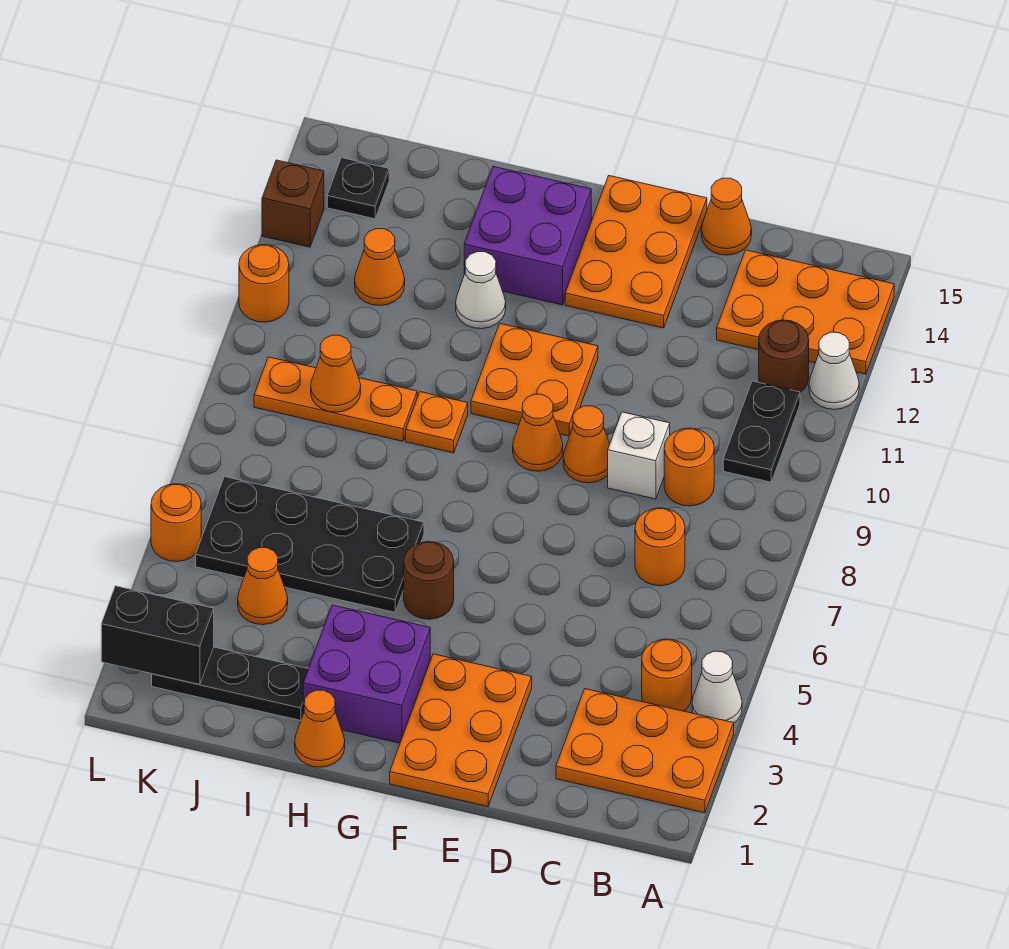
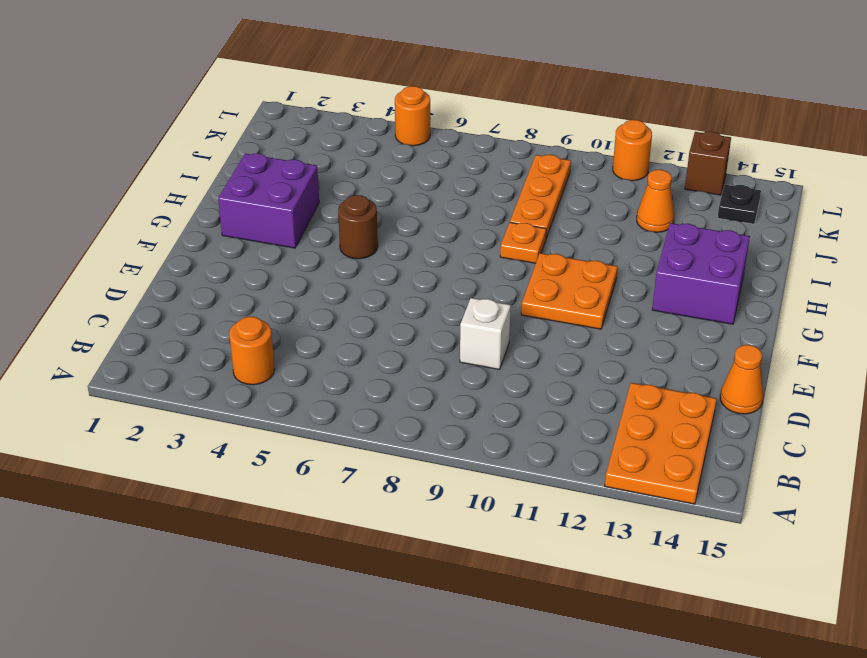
none -> orange plate A2:C3 level 1
none -> white cone A4 level 1
none -> white cone A12 level 1
none -> black plate B10:B11 level 1

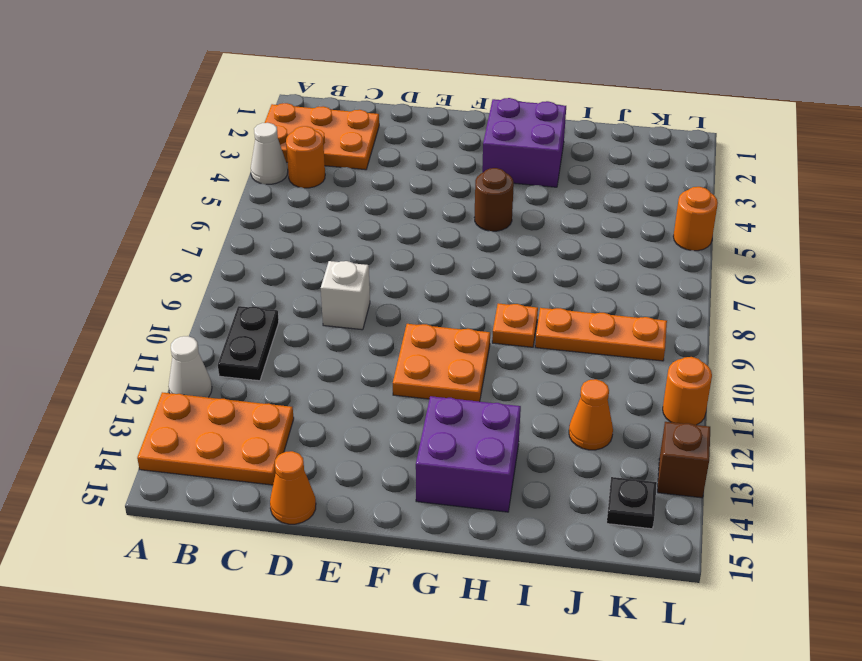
none -> brown round brick B12 level 1
none -> orange round brick C7 level 1
none -> orange round brick C9 level 1
none -> orange plate E1:F3 level 1

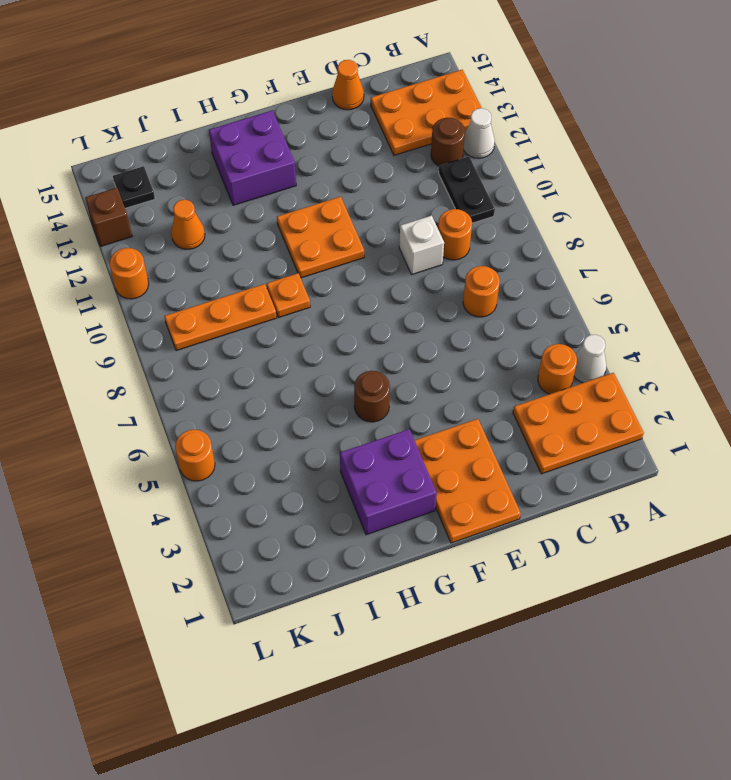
none -> orange cone E9 level 1
none -> orange plate E13:F15 level 1
none -> orange cone F9 level 1
none -> orange cone H1 level 1

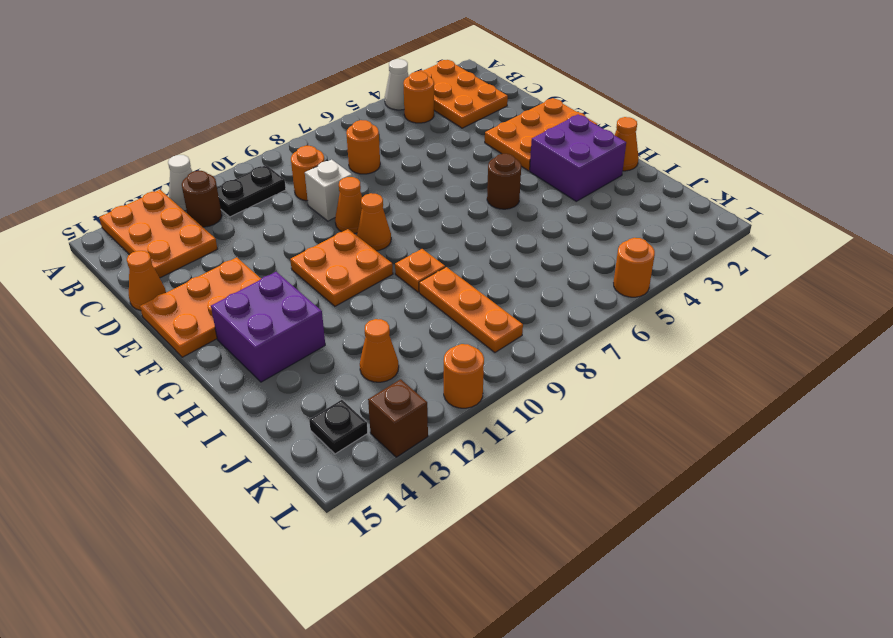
none -> black plate H5:K6 level 1
none -> white cone H12 level 1
none -> black plate I2:K2 level 1
none -> orange cone J4 level 1

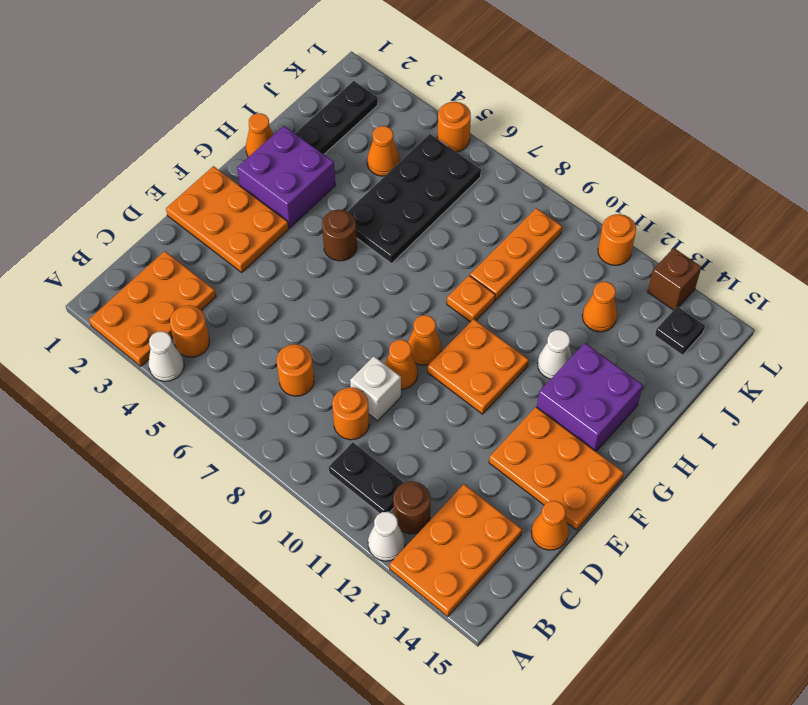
none -> orange cone J9 level 2
none -> black brick K2:L2 level 2

